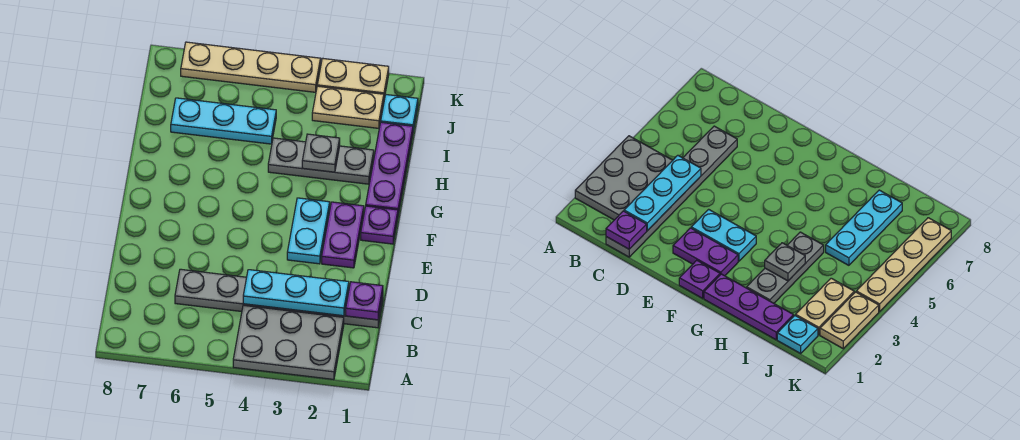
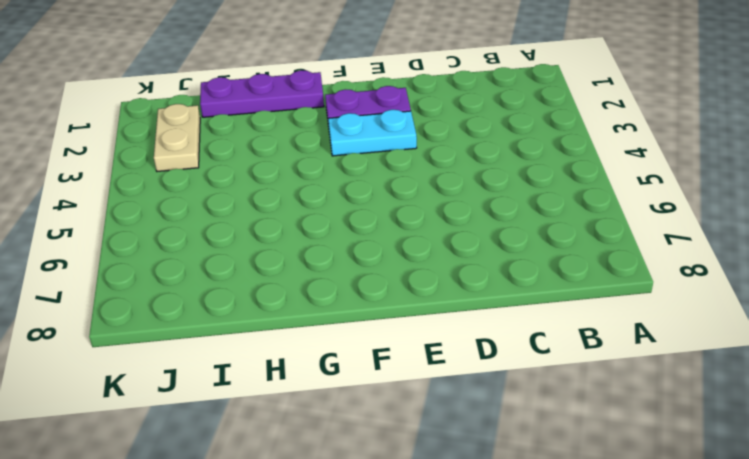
none -> grey plate A2:B4 level 1
none -> grey plate C1:C6 level 1
none -> purple plate F1 level 1

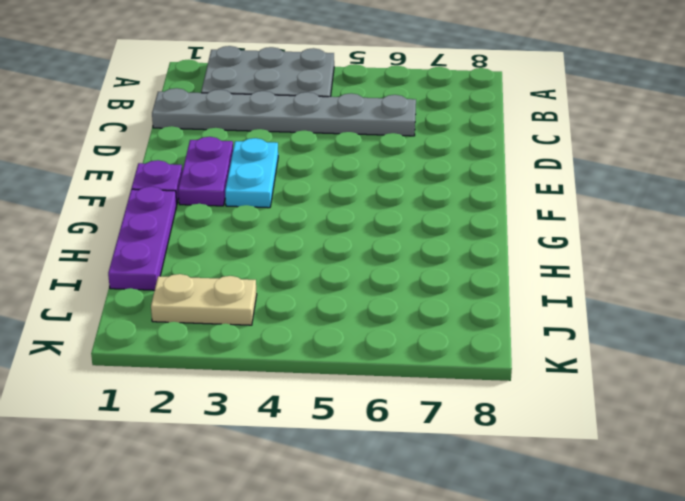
none -> grey plate H2:H4 level 1
none -> cyan plate I5:I7 level 1
none -> cyan plate J1 level 1

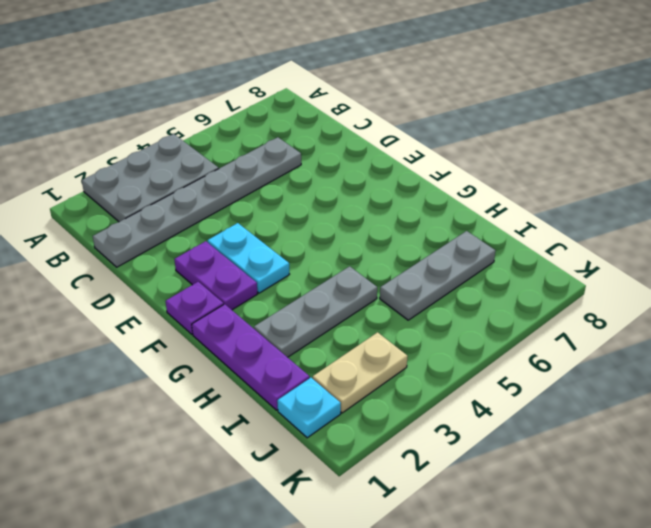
grey plate I5:I7 level 1 -> cyan plate I5:I7 level 1
none -> tan plate K2:K3 level 1
none -> tan plate K4:K7 level 1
none -> purple plate C1 level 2

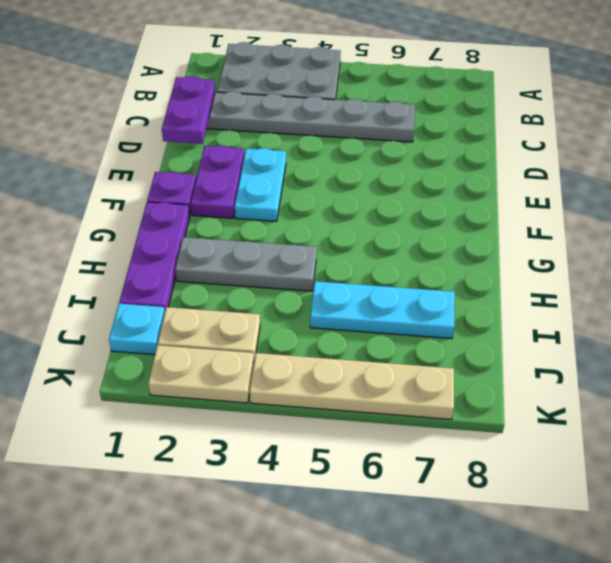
purple plate C1:D1 level 2 -> purple plate C1 level 2
none -> cyan plate C2:C4 level 2
none -> grey plate H3 level 2

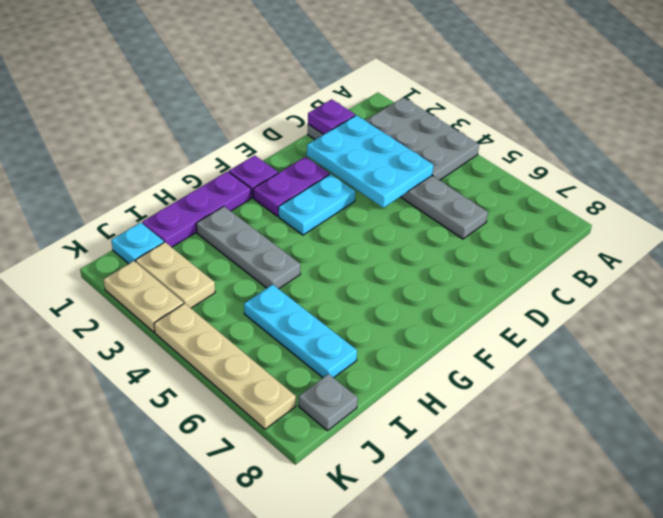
cyan plate C2:D4 level 2 -> cyan plate C2:C4 level 2
grey plate J8 level 1 -> grey plate H3 level 2

